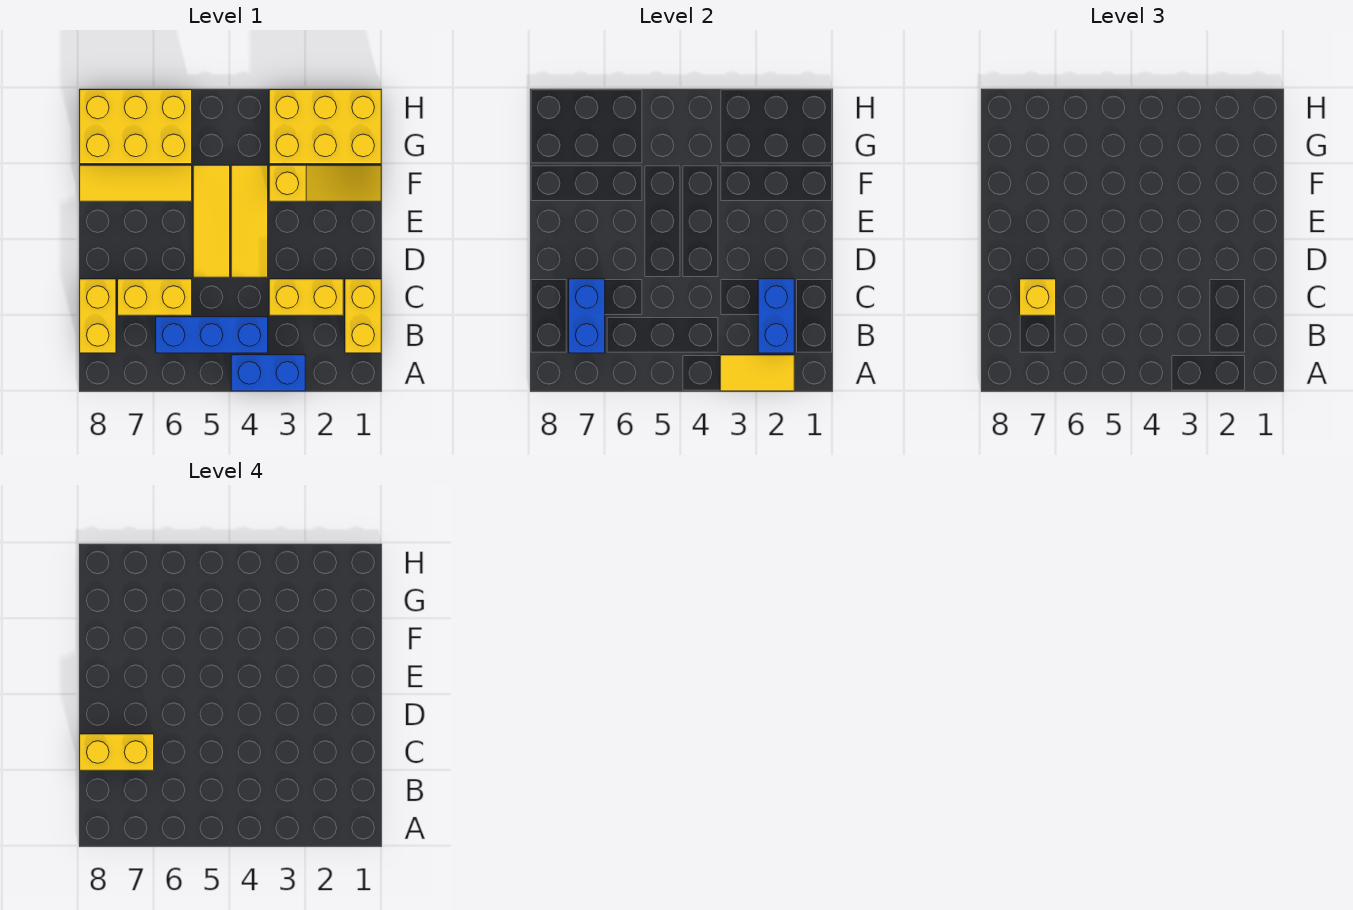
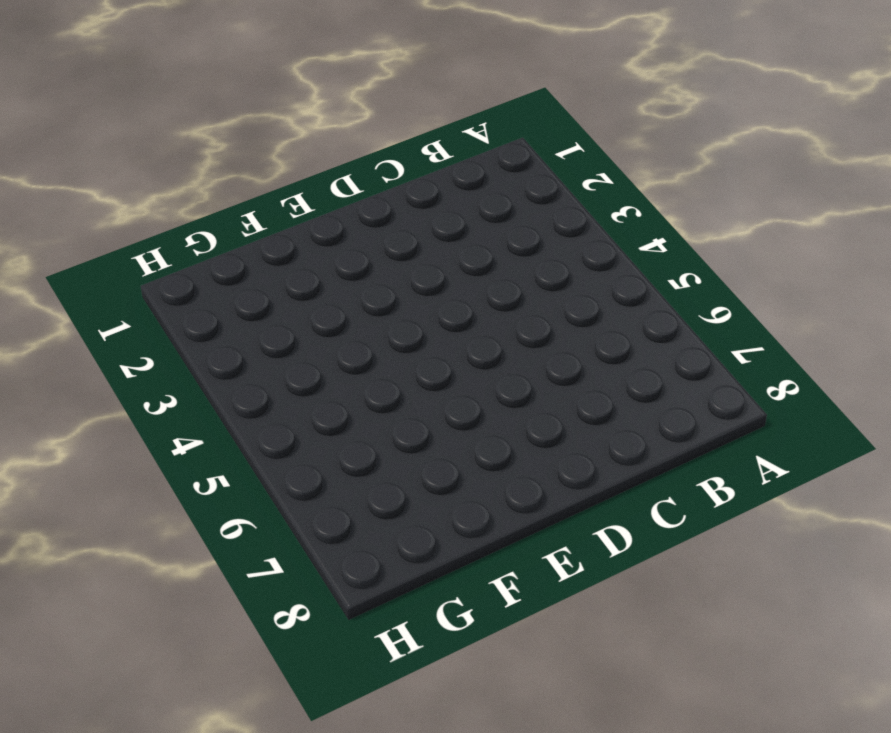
none -> blue brick A3:A4 level 1
none -> yellow brick B1:C1 level 1
none -> blue brick B4:B6 level 1

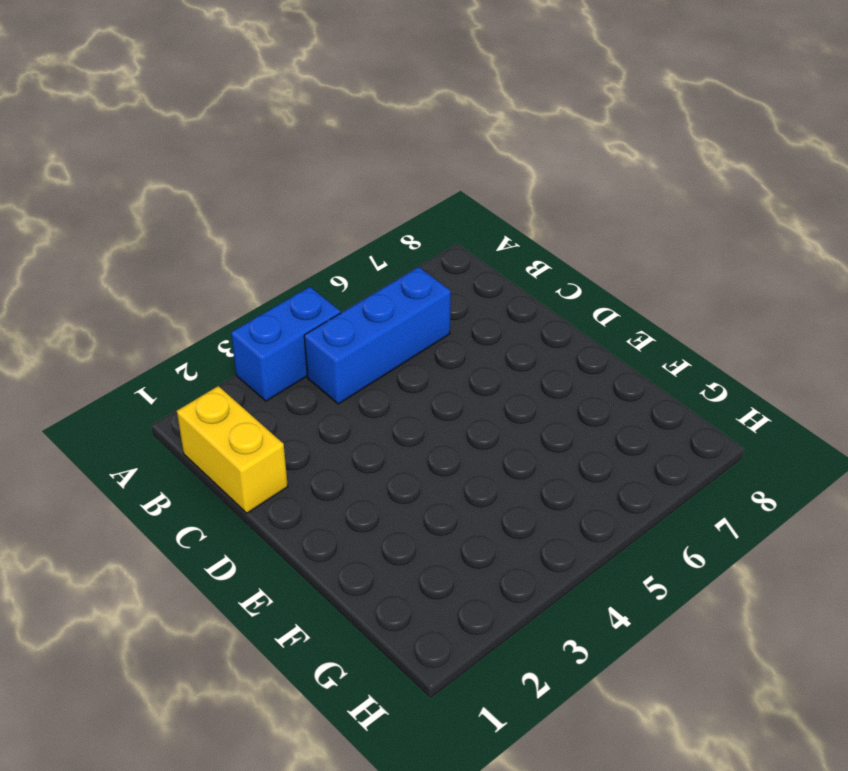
none -> yellow brick B8:C8 level 1
none -> yellow brick C2:C3 level 1
none -> yellow brick C6:C7 level 1

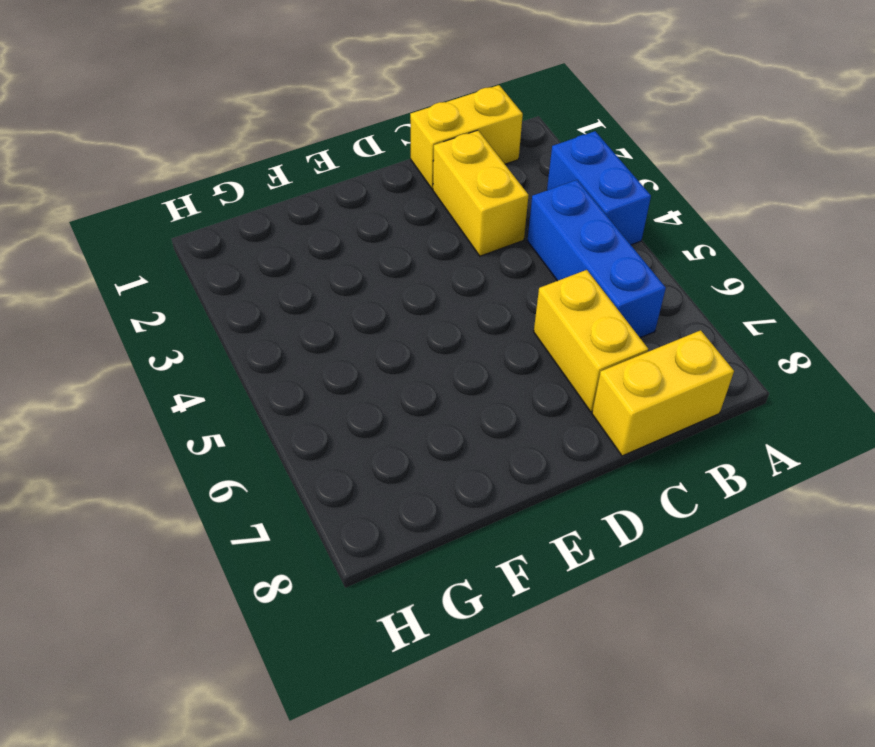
none -> yellow tile D4:F4 level 1
none -> yellow tile D5:F5 level 1
none -> yellow slope F1:F3 level 1 top 3

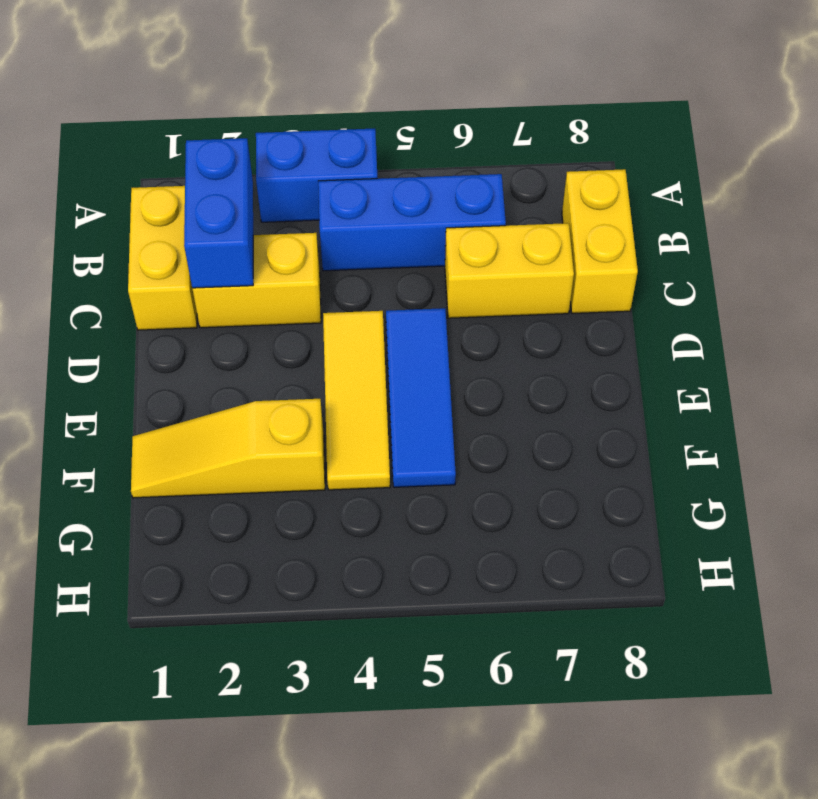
blue tile D5:F5 level 1 -> yellow tile D5:F5 level 1
none -> yellow tile F6:F8 level 1
none -> yellow brick G1:H3 level 1
none -> yellow brick G6:H8 level 1

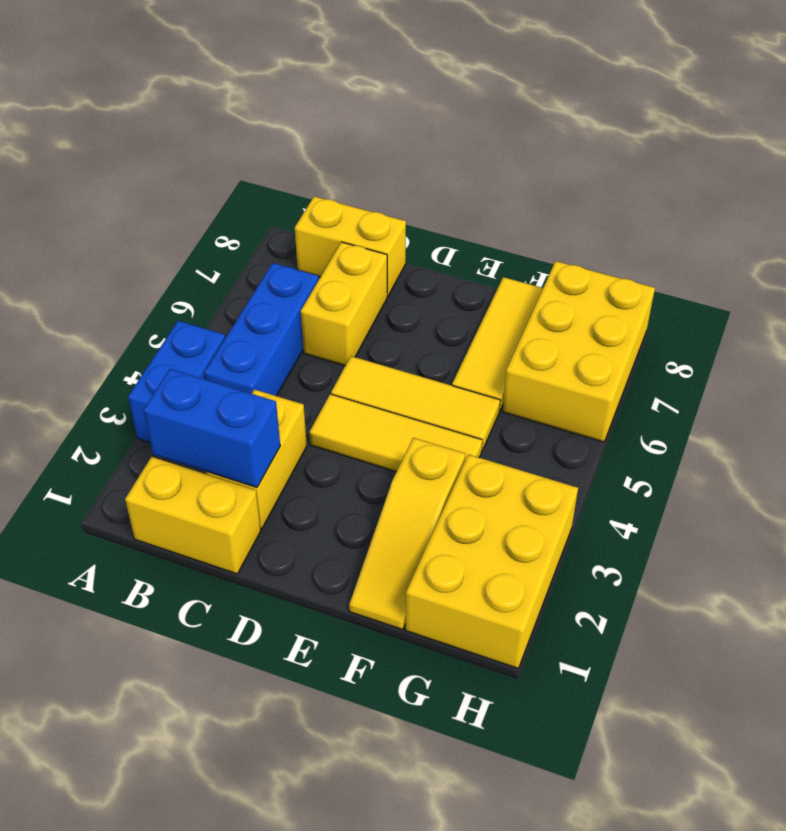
none -> yellow tile A2:A3 level 2
none -> blue brick B7:C7 level 2
none -> yellow brick C7 level 3

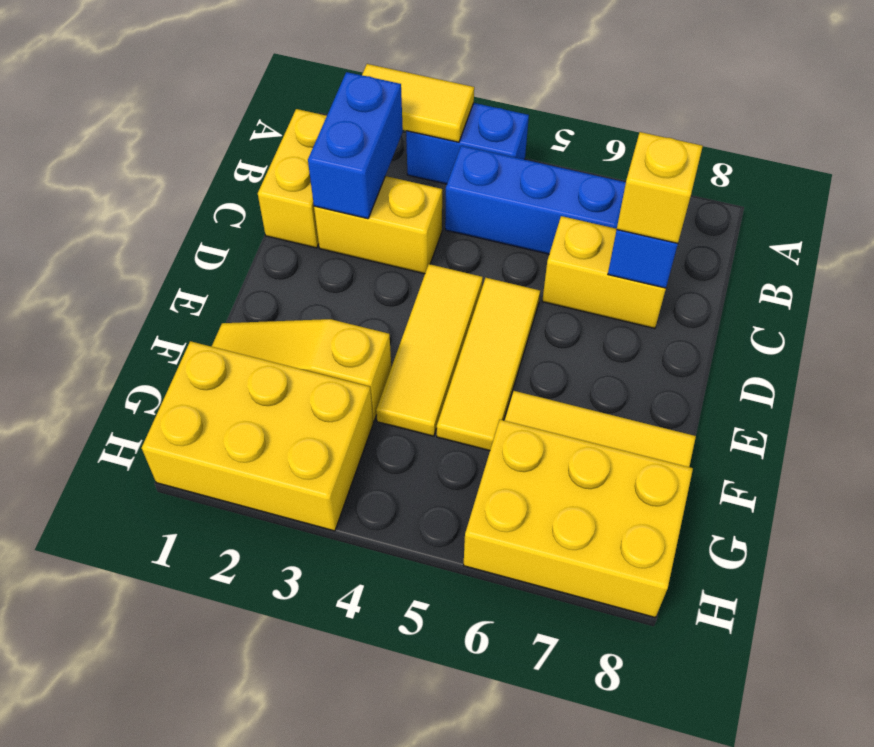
none -> yellow brick B8:C8 level 1
none -> yellow brick C7:C8 level 4

